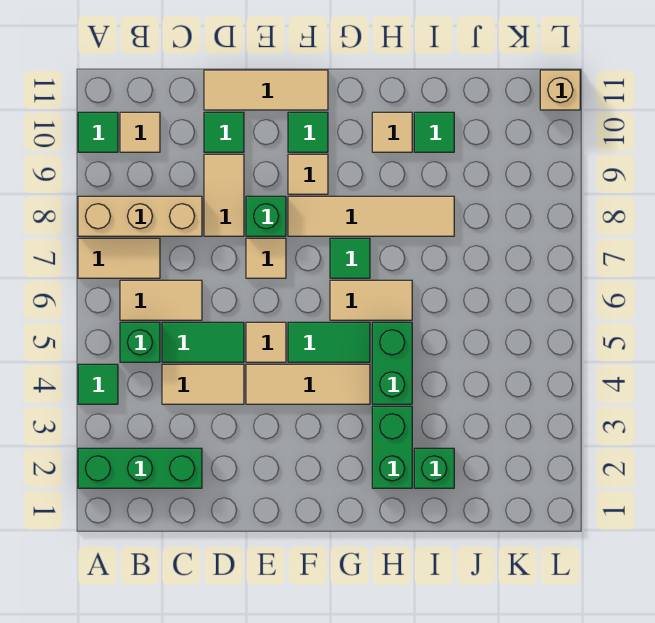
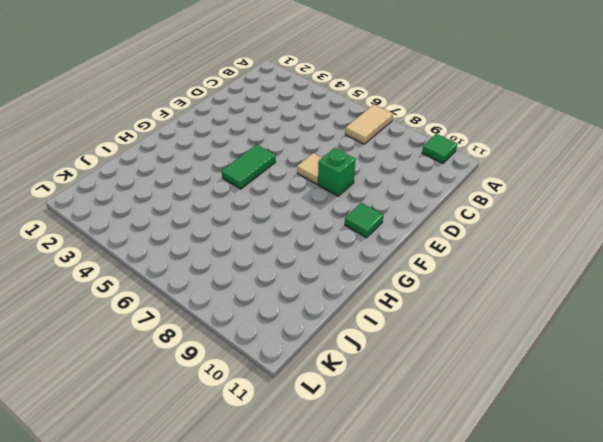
none -> green brick A2:C2 level 1
none -> green tile A4 level 1
none -> tan brick A8:C8 level 1

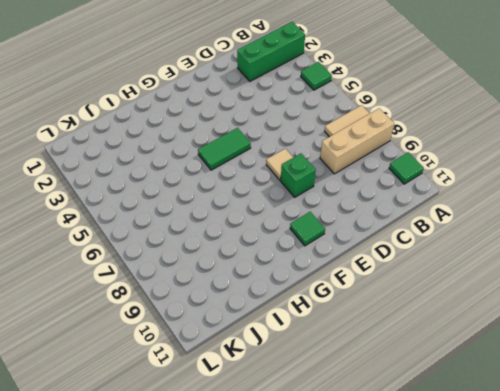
none -> green brick B5 level 1
none -> tan tile B6:C6 level 1
none -> tan tile B10 level 1

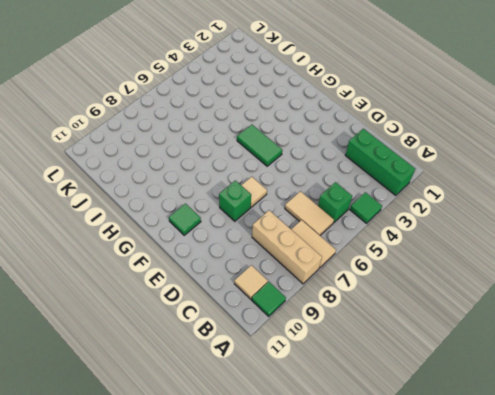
none -> tan tile C4:D4 level 1
none -> green tile C5:D5 level 1
none -> tan tile D8:D9 level 1

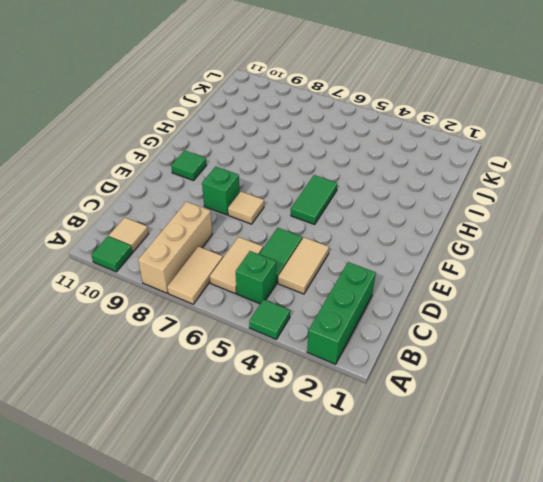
none -> tan tile D8:D9 level 1
none -> green tile D10 level 1
none -> tan tile D11:F11 level 1

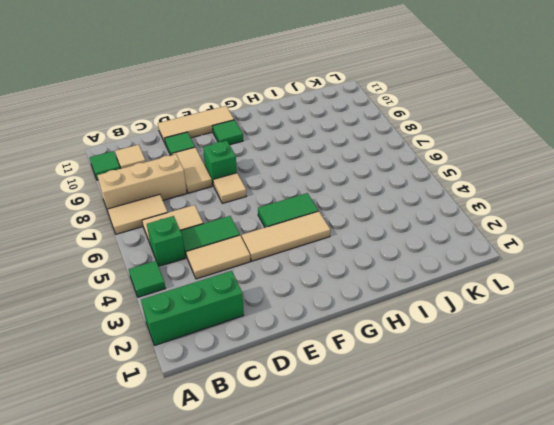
none -> tan tile E5 level 1
none -> tan tile F8:I8 level 1
none -> tan tile F9 level 1

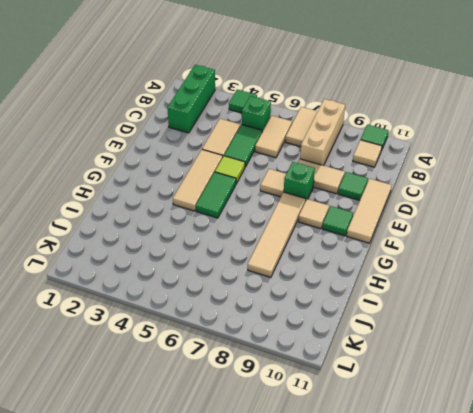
lime tile E5 level 1 -> tan tile E5 level 1
none -> tan tile G6:H6 level 1
none -> green tile G7 level 1
none -> green brick H2:H3 level 1

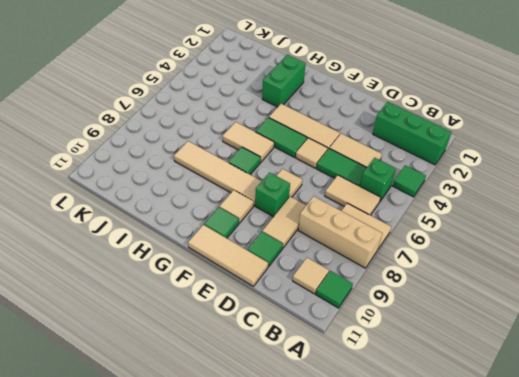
none -> green brick H4:H5 level 1
none -> tan tile H10 level 1
none -> green brick I2 level 1

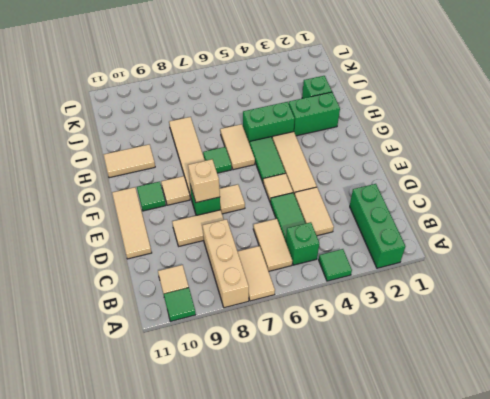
tan brick E8 level 2 -> tan brick L11 level 1
tan tile H10:H11 level 1 -> tan tile H10 level 1
none -> green tile D10 level 1
none -> green tile I10 level 1

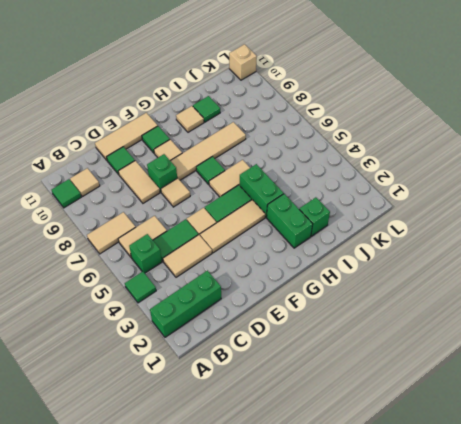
none -> tan brick A8:C8 level 1

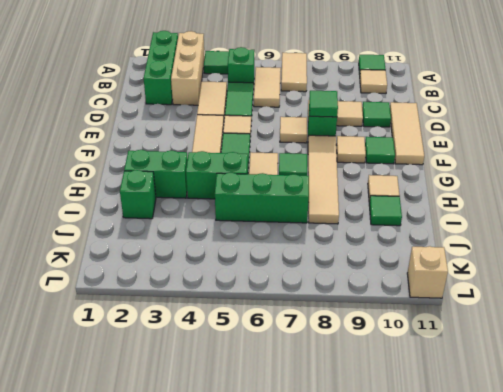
tan brick A3:C3 level 1 -> tan brick A8:C8 level 1
green tile E8 level 2 -> none
green brick I5:I7 level 1 -> none

